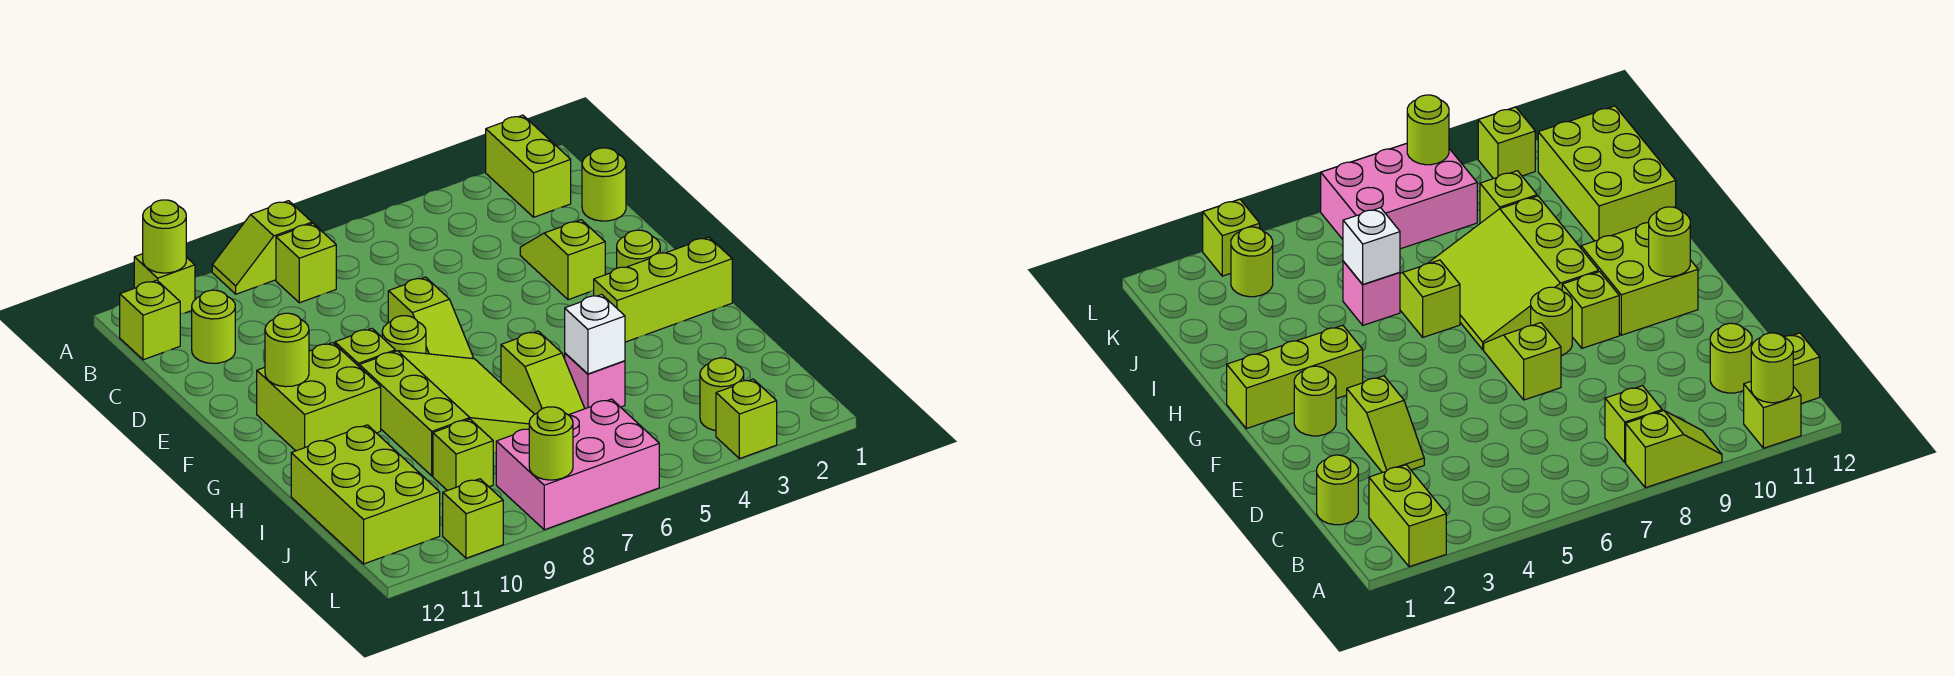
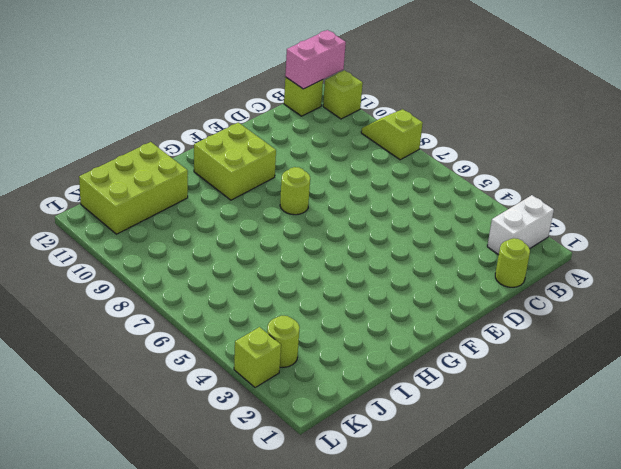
white brick A2:B2 level 1 -> lime brick A2:B2 level 1
pink brick A12:B12 level 2 -> none
none -> lime brick B8 level 1
none -> lime round brick C11 level 1
none -> lime slope D3:E3 level 1 top E

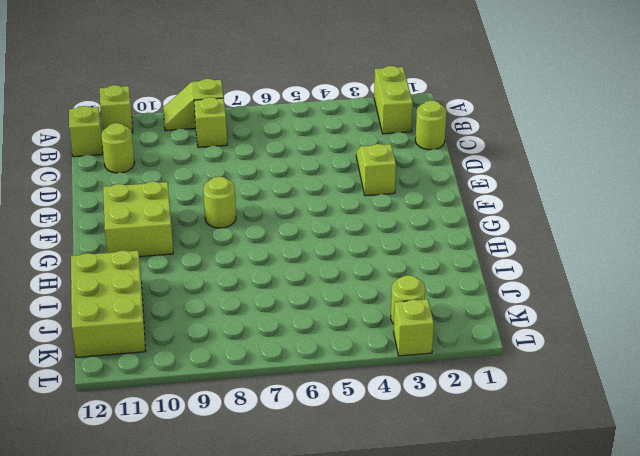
none -> lime slope E7:F7 level 1 top E
none -> lime round brick F2 level 1
none -> lime brick F9 level 1

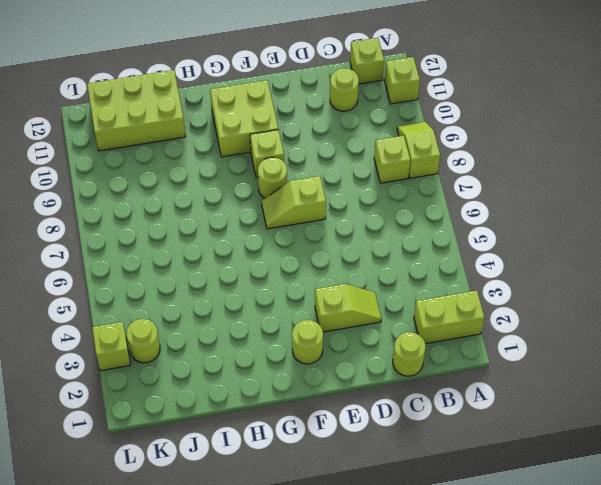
none -> lime brick G1:G3 level 1
none -> lime slope G7:I9 level 1 top 9
none -> lime slope H6:I6 level 1 top H

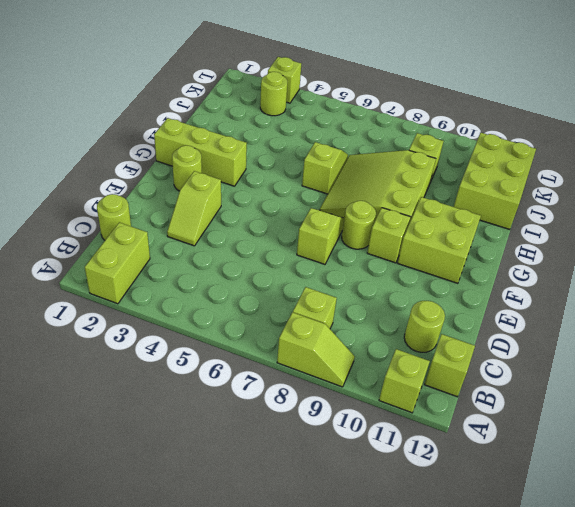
none -> pink brick I5 level 1
none -> pink brick K6:L8 level 1
none -> lime brick L10 level 1

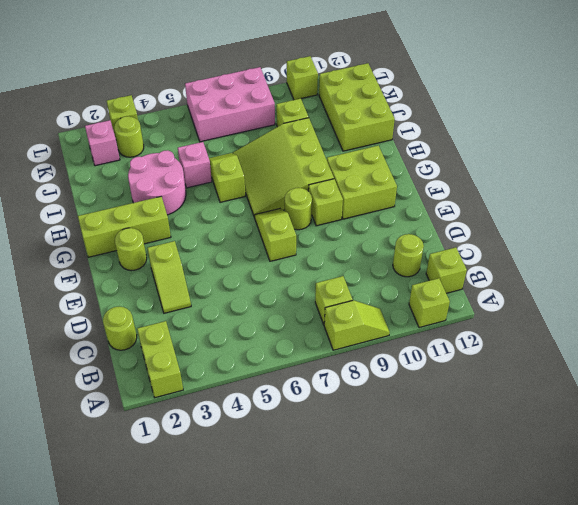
pink round brick H3:I4 level 1 -> none
pink brick K2 level 1 -> none
none -> lime round brick A11 level 2
none -> lime round brick F11 level 2
none -> white brick I5 level 2

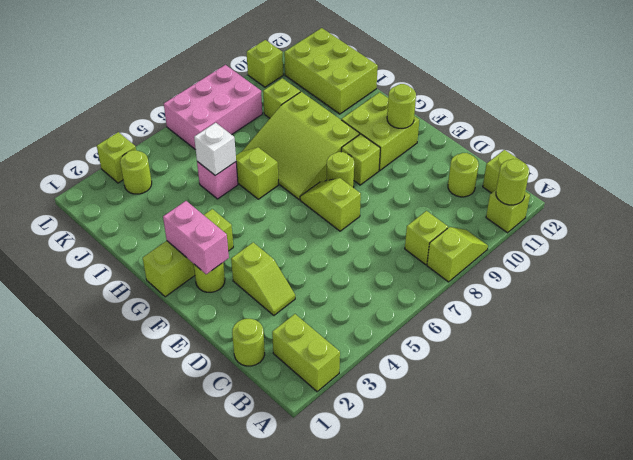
pink brick F2:G2 level 2 -> none
none -> lime round brick L8 level 2

